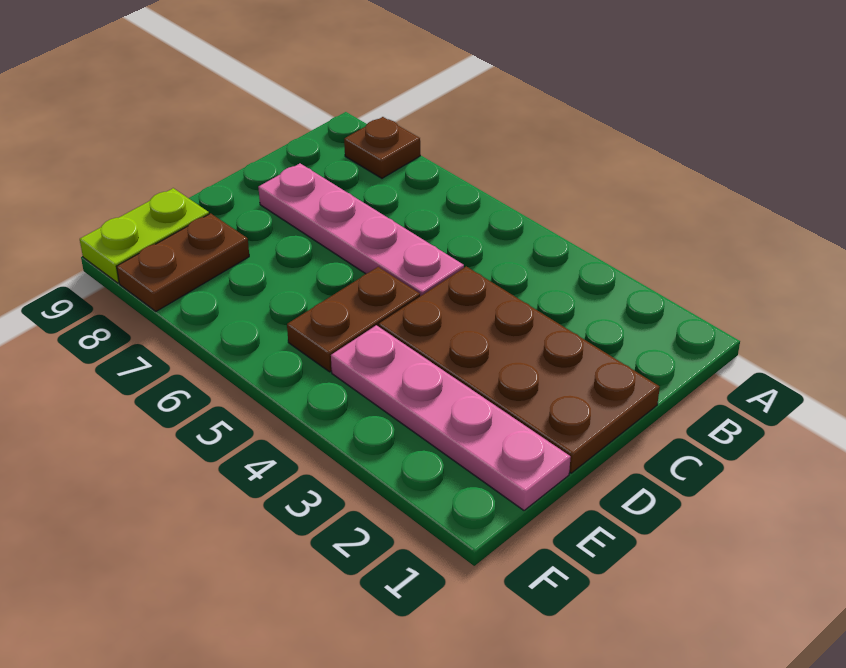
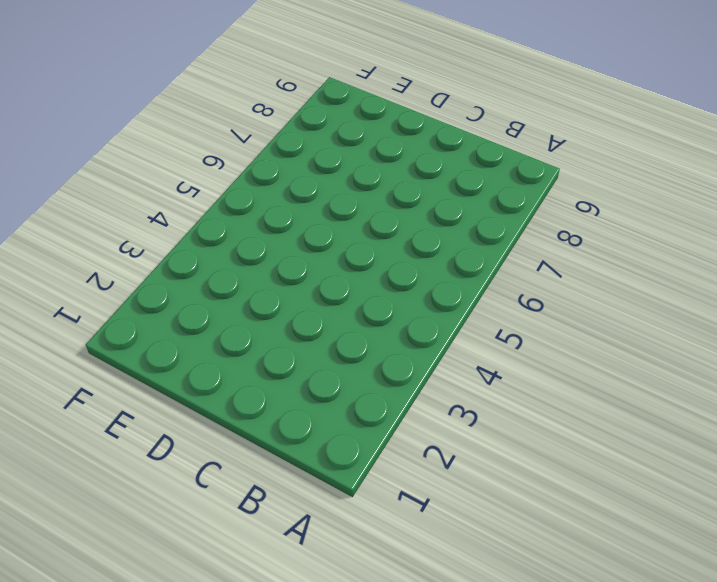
none -> brown plate A8 level 1
none -> brown plate C1:D4 level 1

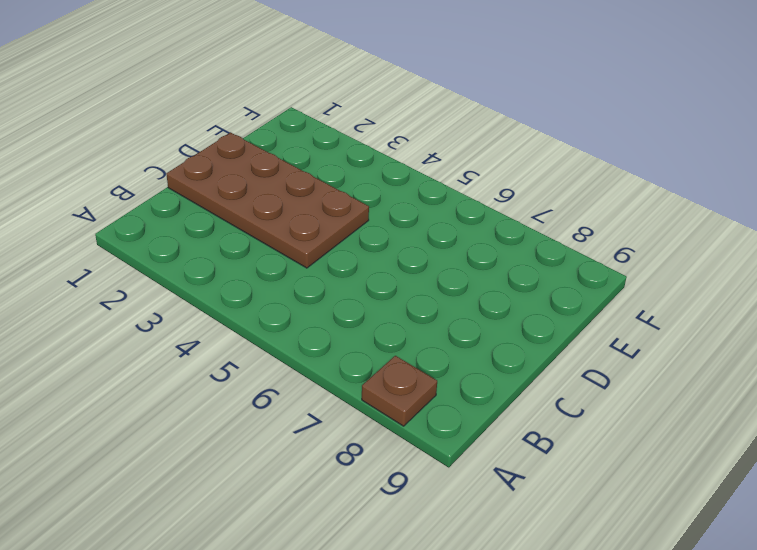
none -> pink plate C5:C8 level 1
none -> brown plate D5:E5 level 1

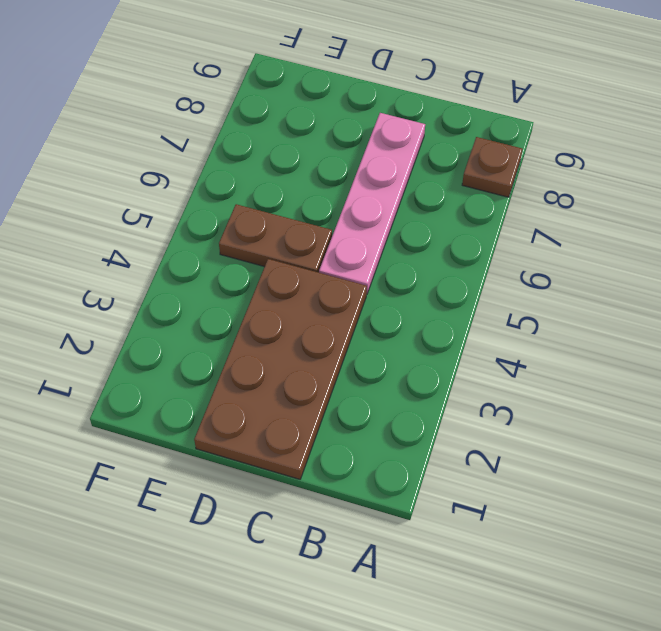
none -> pink plate E1:E4 level 1
none -> brown plate E8:F8 level 1

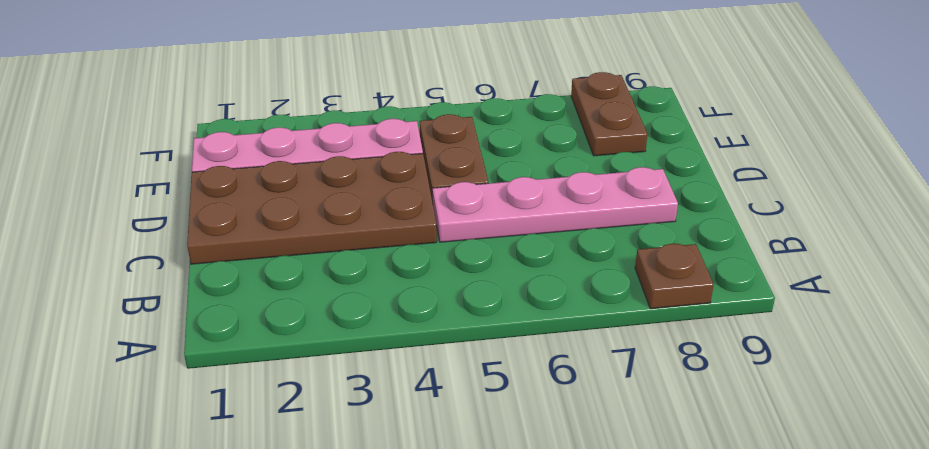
none -> lime plate E9:F9 level 1

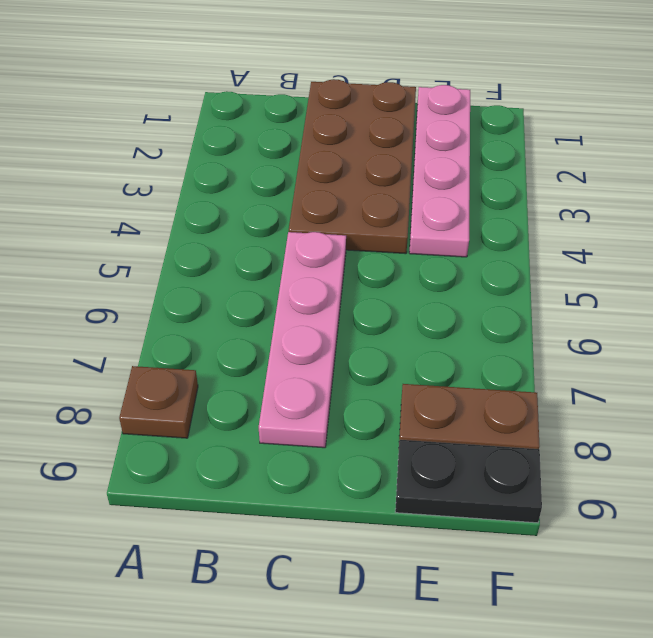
black plate E9:F9 level 1 -> lime plate E9:F9 level 1
none -> brown plate D5:E5 level 1

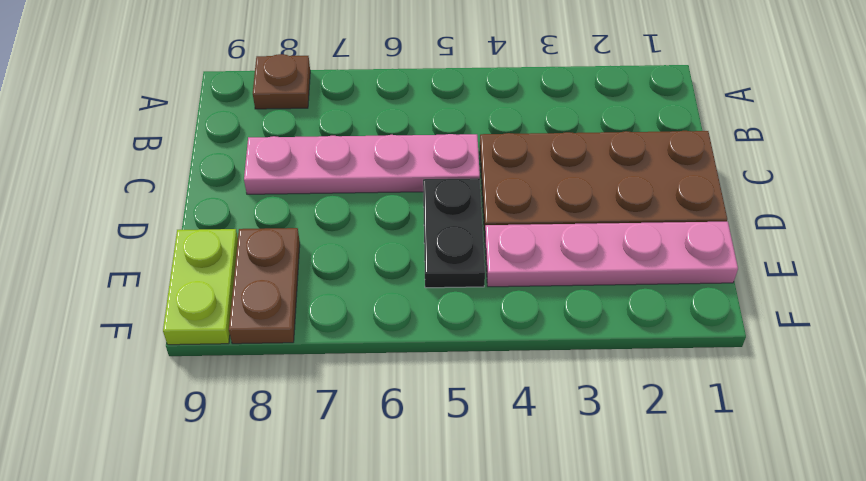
black plate D5:E5 level 1 -> brown plate D5:E5 level 1

